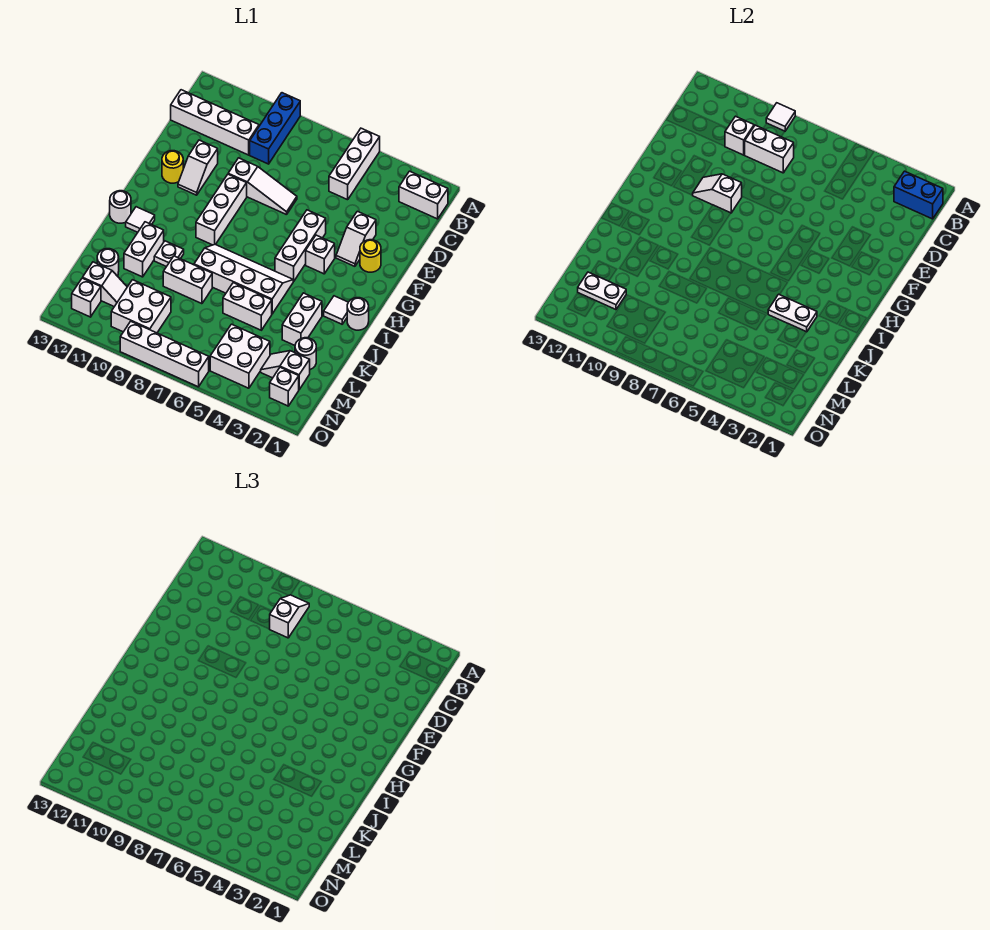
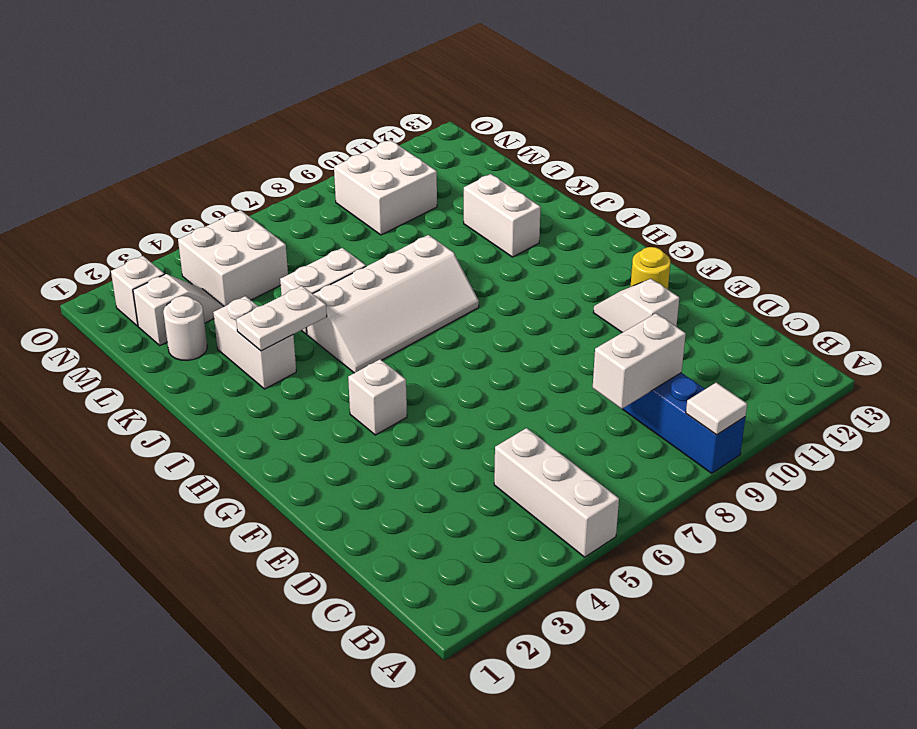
none -> white brick B1:B2 level 1
none -> white brick C10:C13 level 1
none -> white slope E3:F3 level 1 top E
none -> white slope E7:E9 level 1 top 9

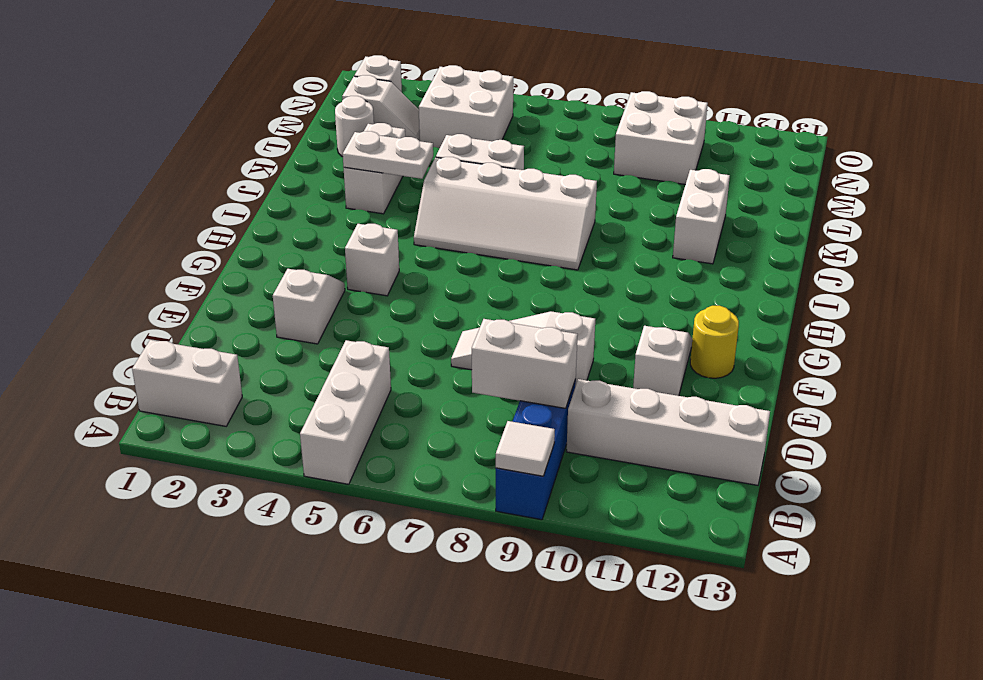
none -> yellow round brick F2 level 1
none -> white brick F5:H5 level 1
none -> white brick F9:H9 level 1
none -> white round brick I1 level 1

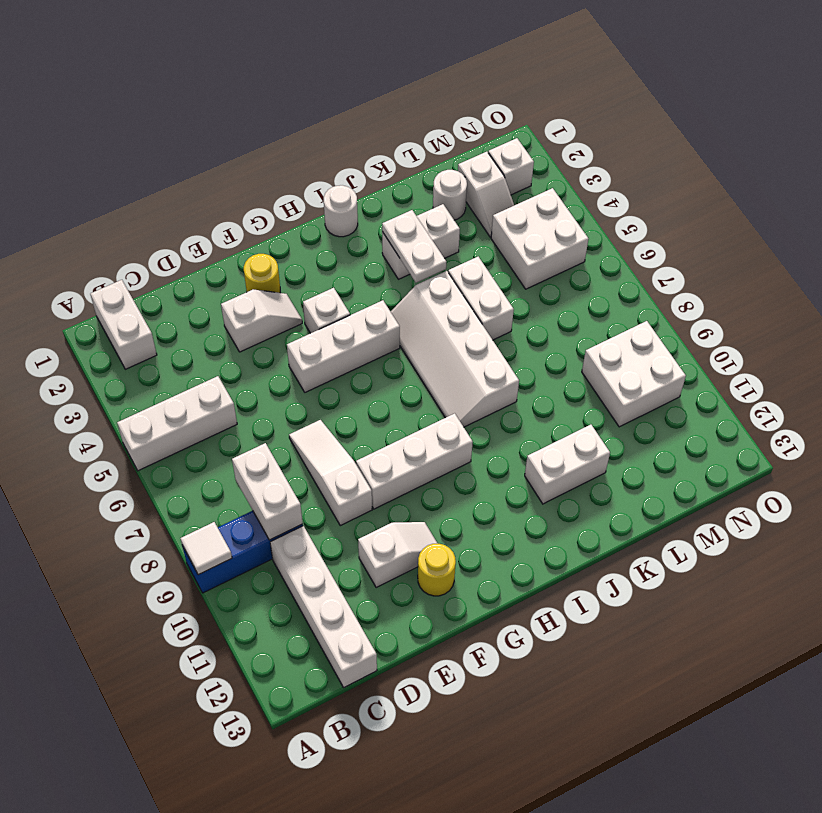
none -> white tile I2 level 1
none -> white tile I12 level 1
none -> white round brick I13 level 1
none -> white plate J10 level 1

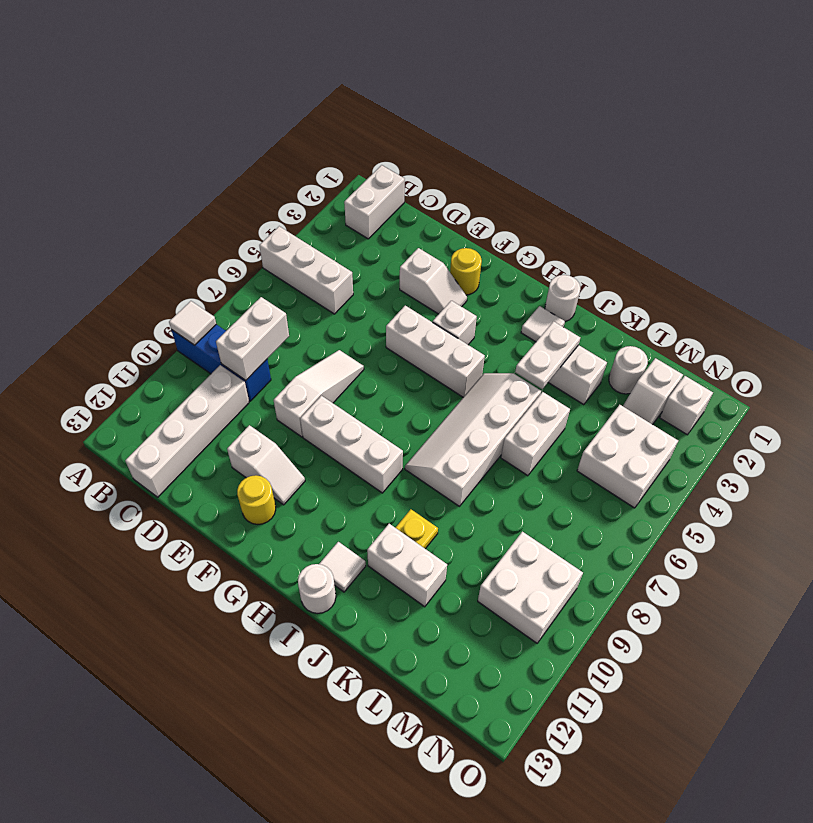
yellow plate J10 level 1 -> white plate J10 level 1
none -> white brick K8:K9 level 1
none -> white round brick L12 level 1
none -> white slope M11:M12 level 1 top 12
none -> white brick N12 level 1

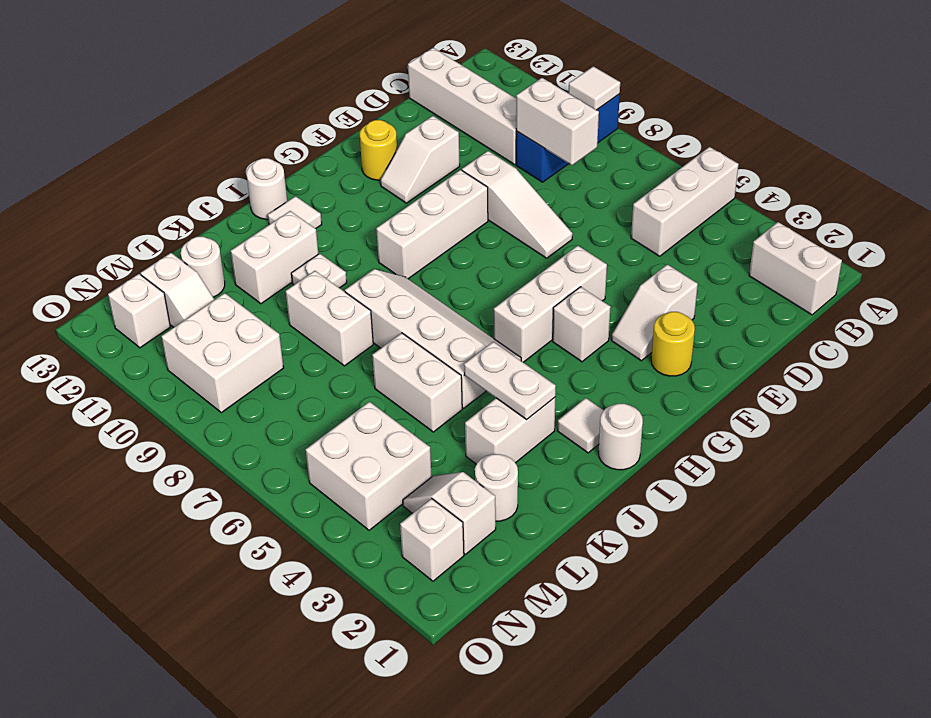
none -> white brick O6:O9 level 1
none -> blue brick B1:B2 level 2
none -> white brick C10 level 2
none -> white slope F9:F10 level 2 top 9

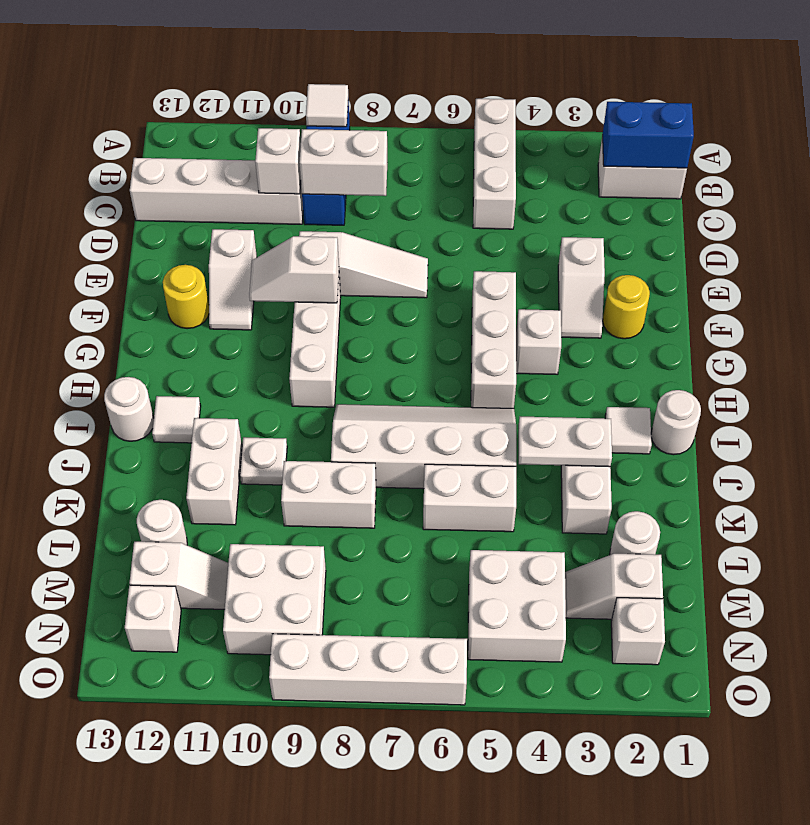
none -> white plate M11:M12 level 2
none -> white slope B8:C8 level 3 top C

